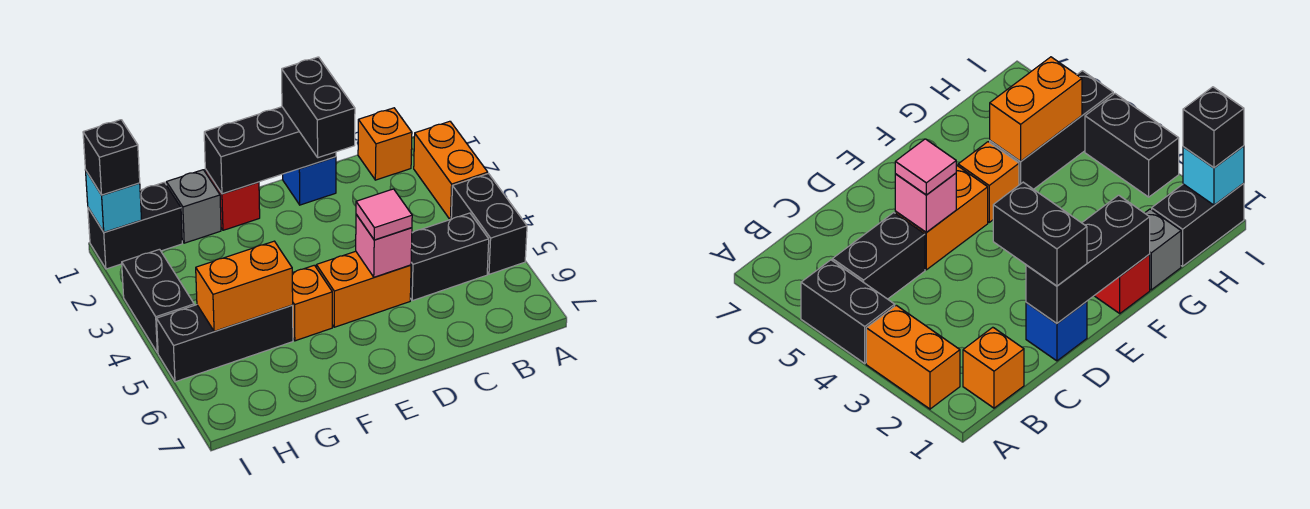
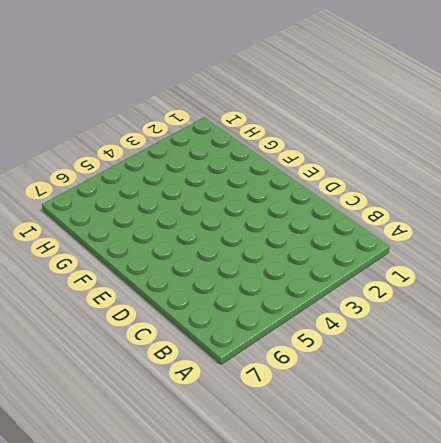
none -> orange brick A2:A3 level 1
none -> black brick A4:A5 level 1
none -> orange brick B1 level 1

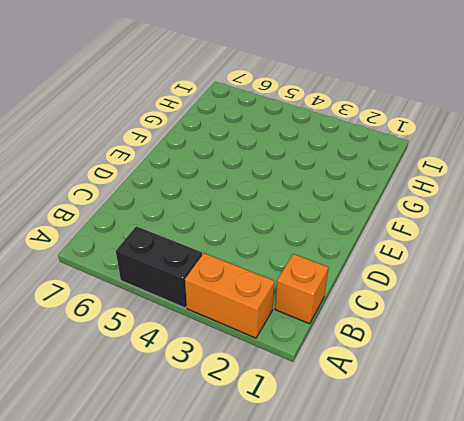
none -> black brick B5:C5 level 1
none -> blue brick D1 level 1
none -> orange brick D5:E5 level 1

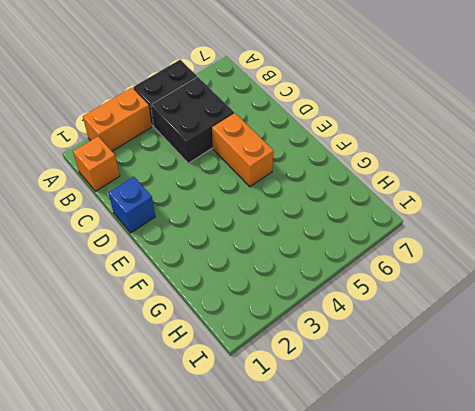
black brick B4:C5 level 1 -> black brick B5:C5 level 1
none -> red brick F1 level 1
none -> orange brick F5 level 1
none -> grey brick G1 level 1

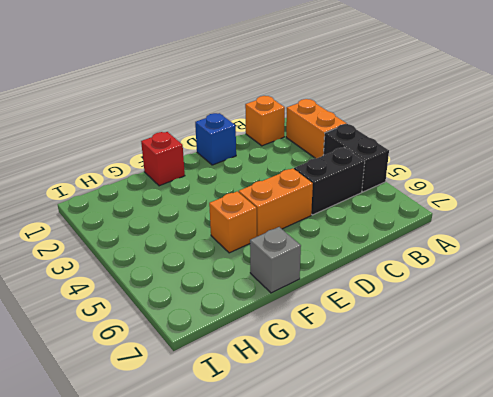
grey brick F7 level 1 -> grey brick G1 level 1
none -> black brick G5:I5 level 1
none -> black brick H1:I1 level 1
none -> black brick I3:I4 level 1

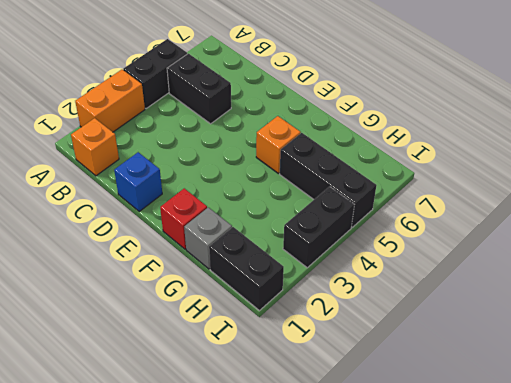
none -> orange brick D5:E5 level 1
none -> black brick D1:F1 level 2
none -> pink brick D5 level 2

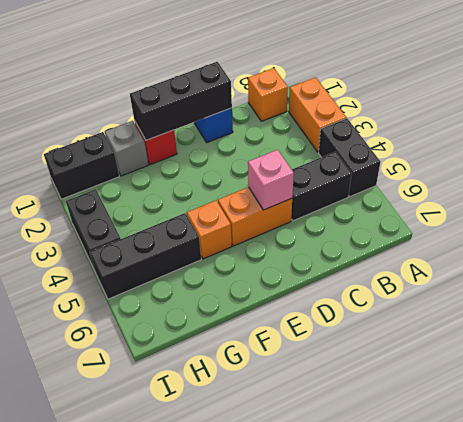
none -> orange brick G5:H5 level 2
none -> cyan brick I1 level 2
none -> black brick D1:D2 level 3

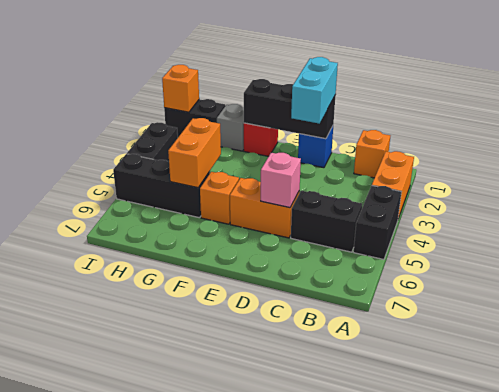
cyan brick D1:D2 level 3 -> black brick D1:D2 level 3
orange brick G4:G5 level 2 -> orange brick G5:H5 level 2
orange brick I1 level 2 -> cyan brick I1 level 2
none -> pink tile D5 level 3
none -> black brick I1 level 3

